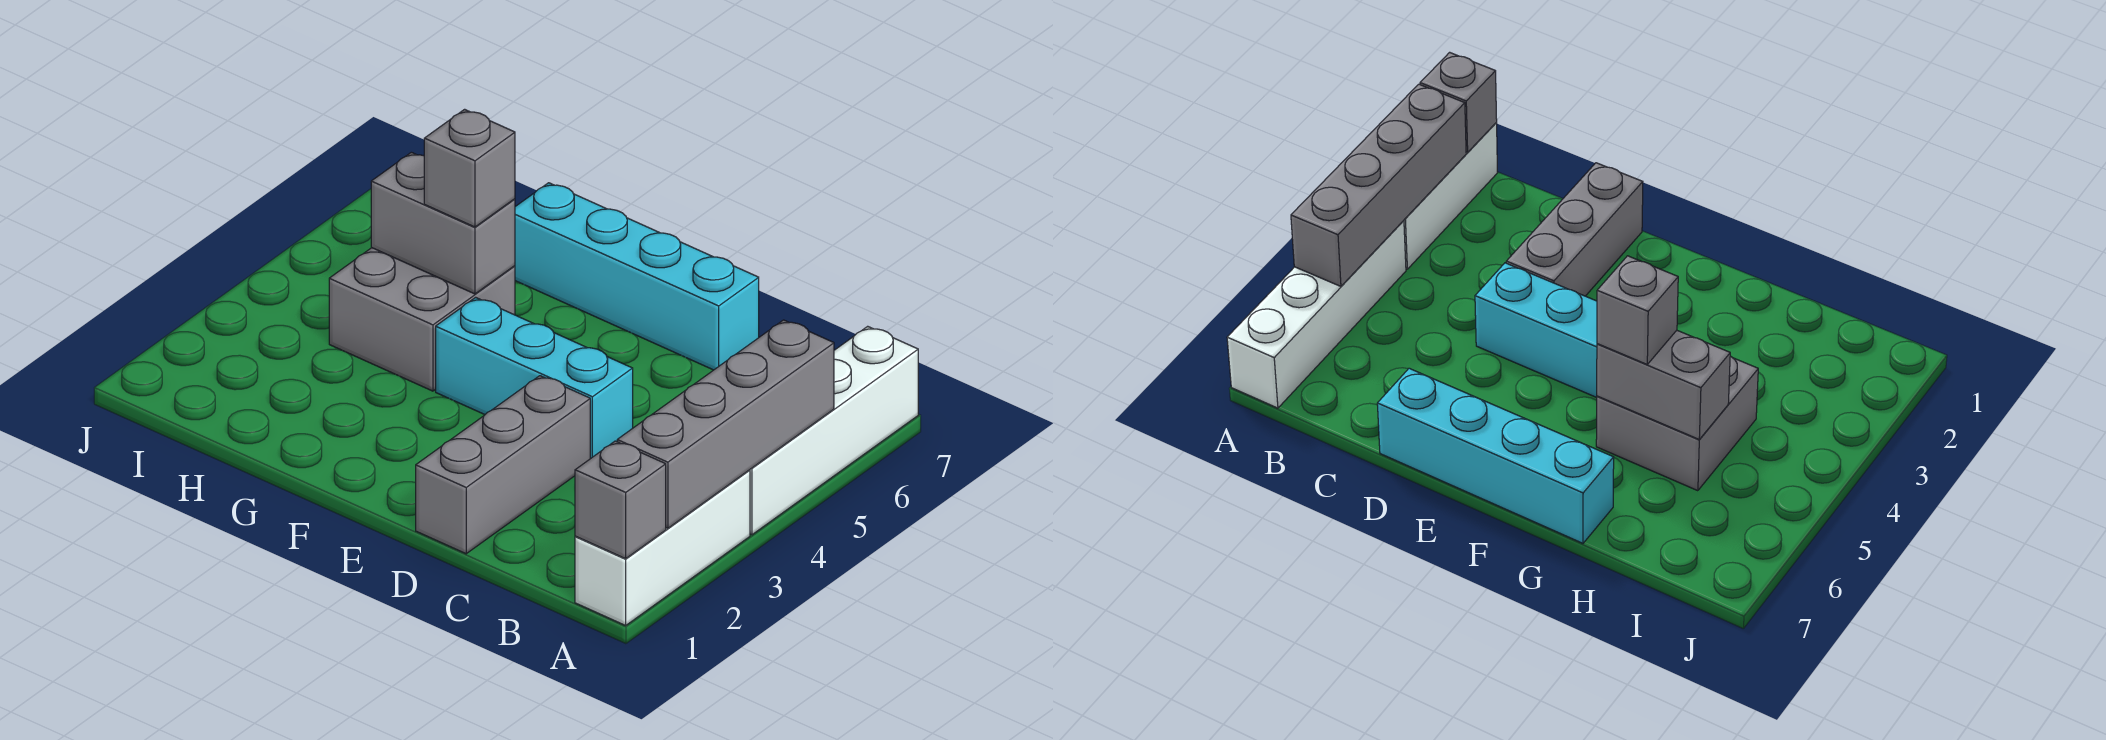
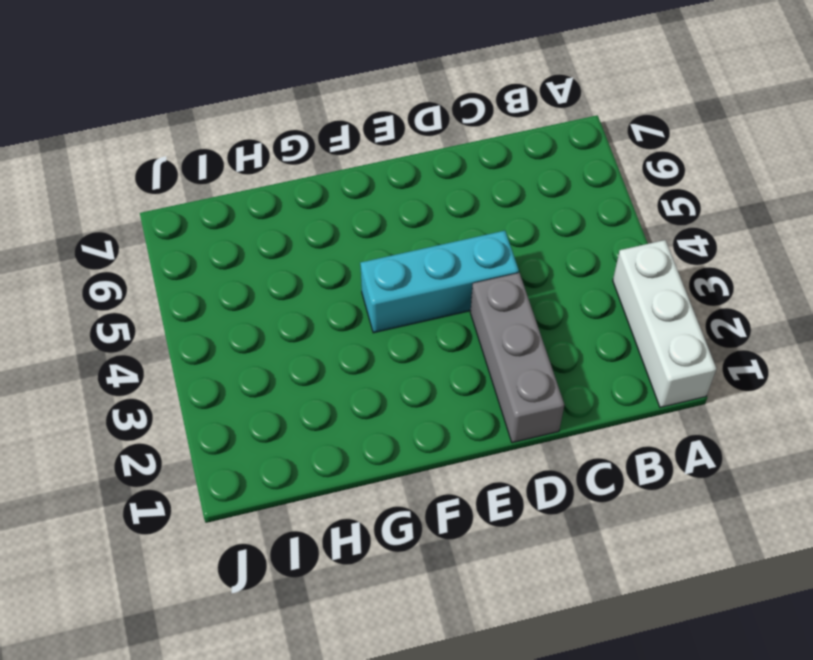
none -> white brick A4:A7 level 1
none -> cyan brick D7:G7 level 1

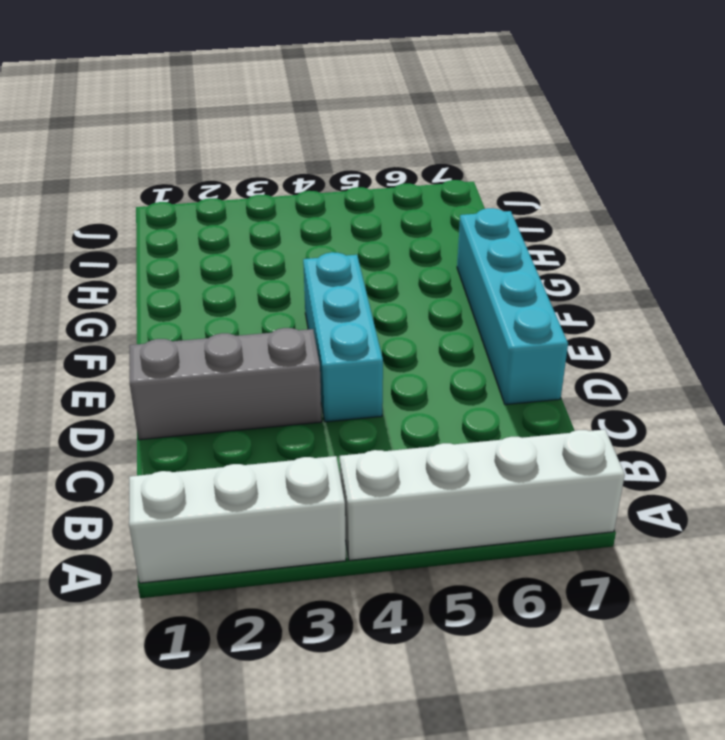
none -> grey brick G4:H5 level 1
none -> grey brick A1 level 2

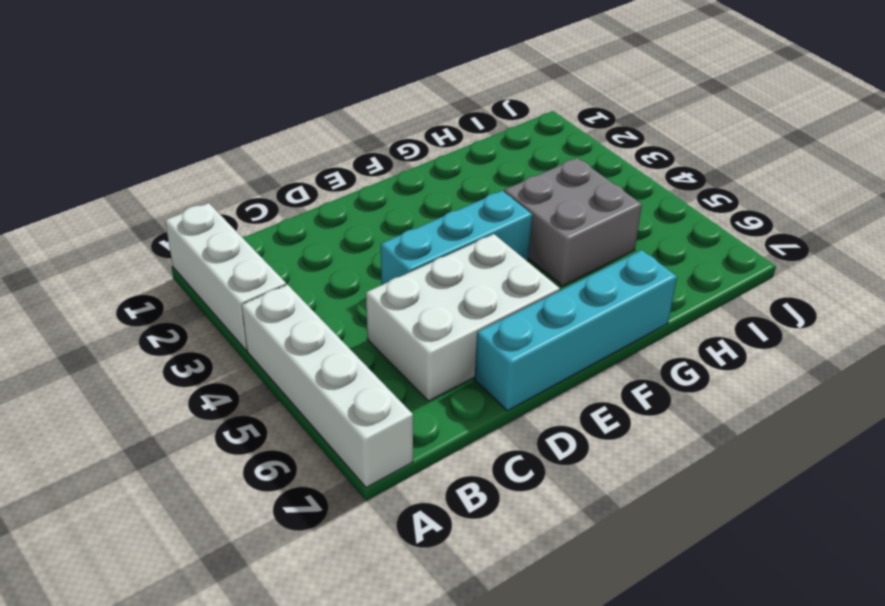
white brick C5:E6 level 1 -> none
none -> grey brick D1:D3 level 1
none -> grey brick A1 level 2

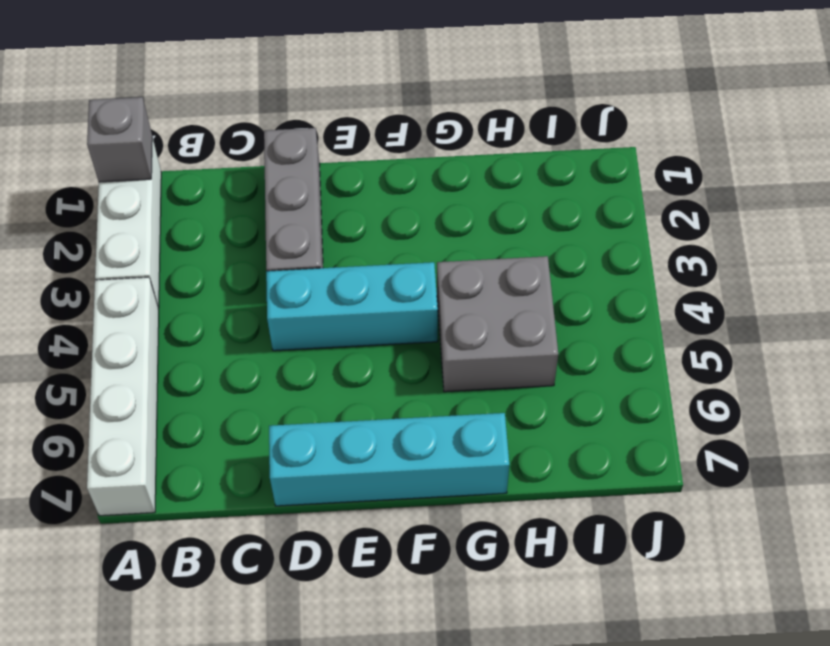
none -> grey brick A2:A5 level 2
none -> grey brick G5:H5 level 2

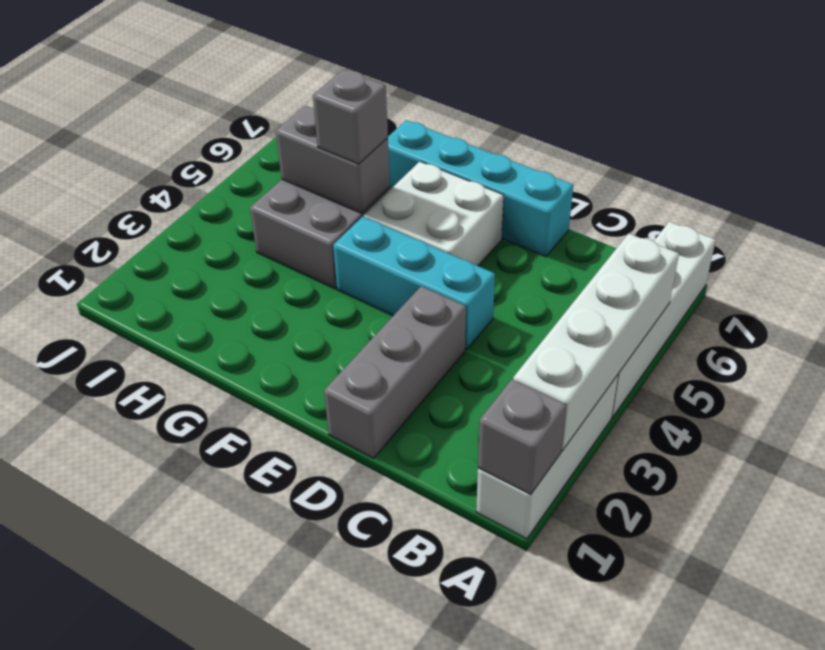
white brick A2:A5 level 2 -> grey brick A2:A5 level 2
white brick E5:F6 level 1 -> none

